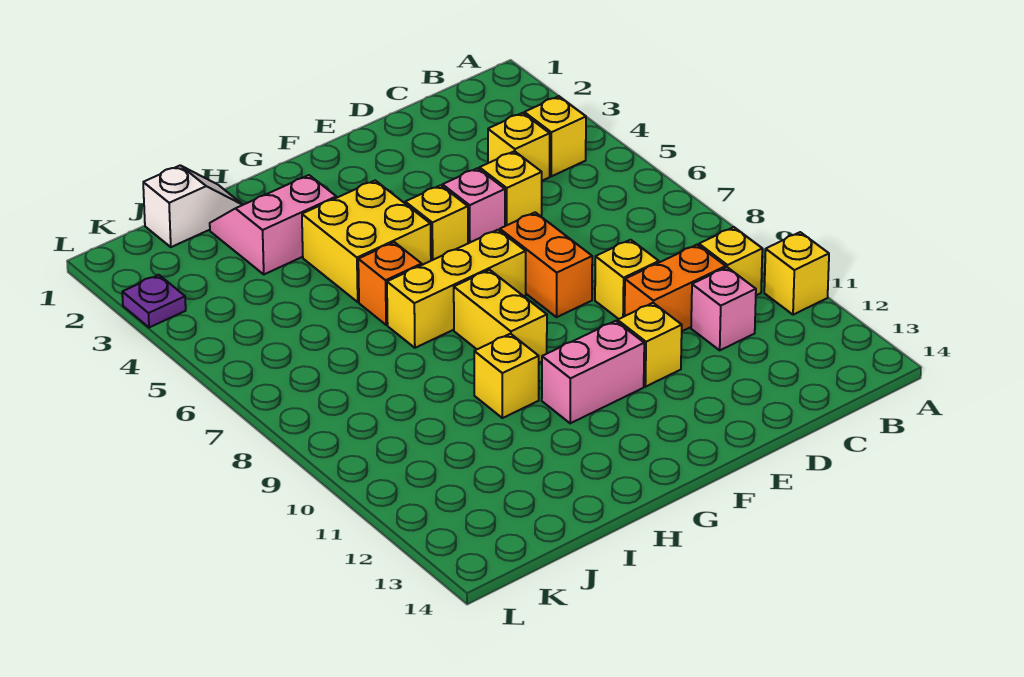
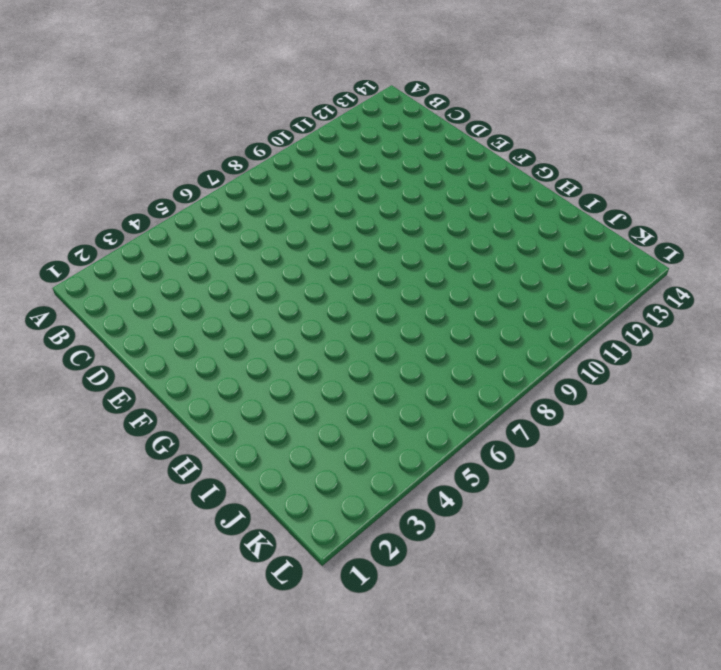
none -> yellow brick A11 level 1
none -> yellow brick B4 level 1
none -> yellow brick B10 level 1

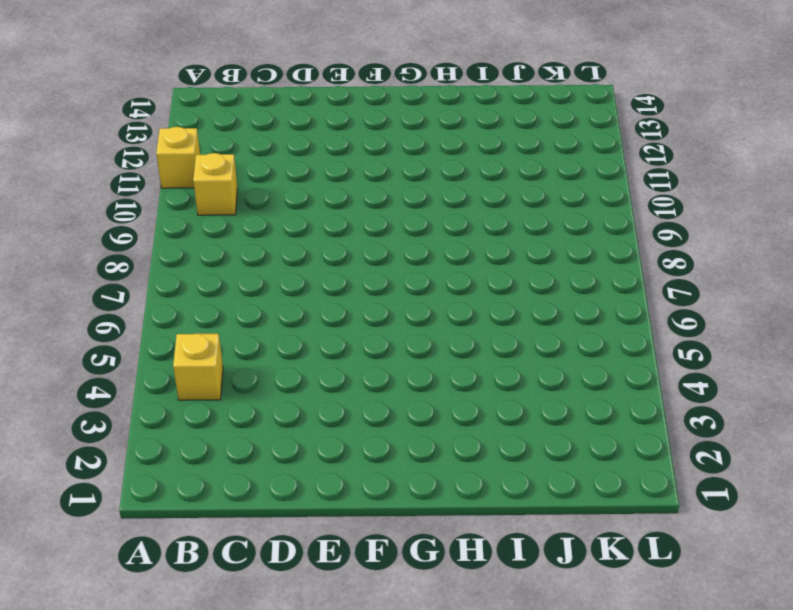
none -> yellow brick C4 level 1
none -> orange brick C10:D10 level 1
none -> pink brick C11 level 1

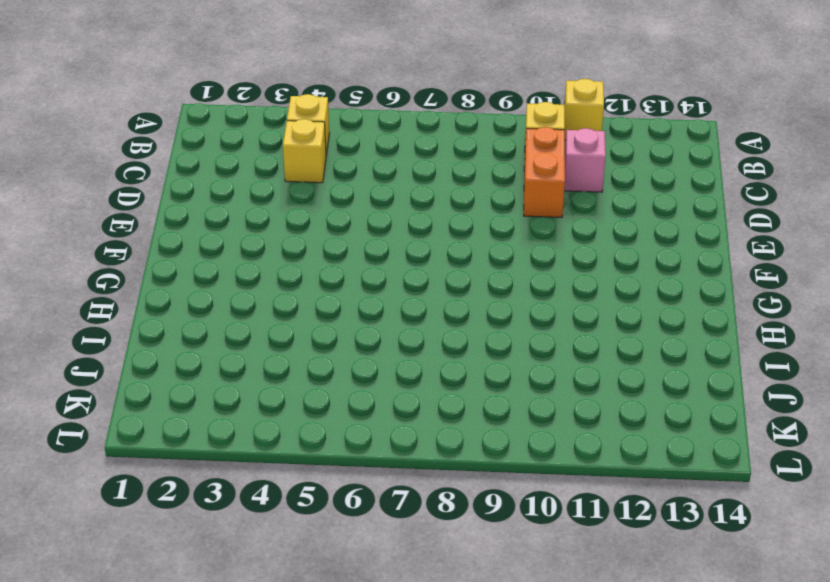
none -> yellow brick D5 level 1
none -> yellow brick D9 level 1
none -> pink brick E5 level 1

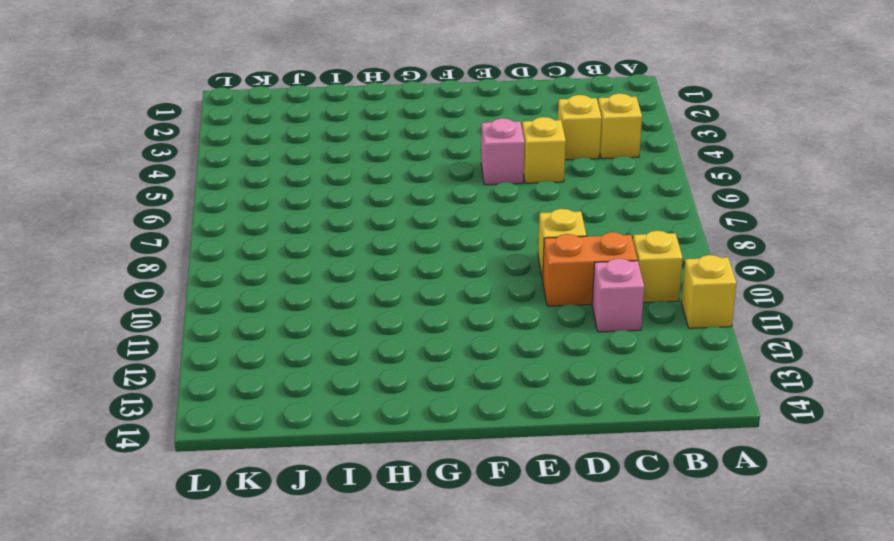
none -> orange brick E7:E8 level 1
none -> yellow brick E11 level 1
none -> yellow brick F5 level 1

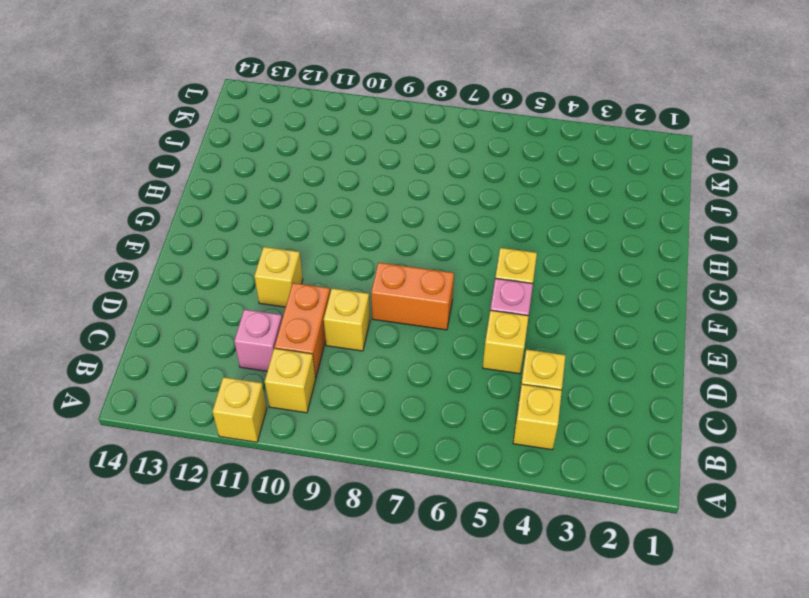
none -> yellow brick F7:H7 level 1
none -> pink brick F11:G11 level 1
none -> yellow brick G4:H5 level 1

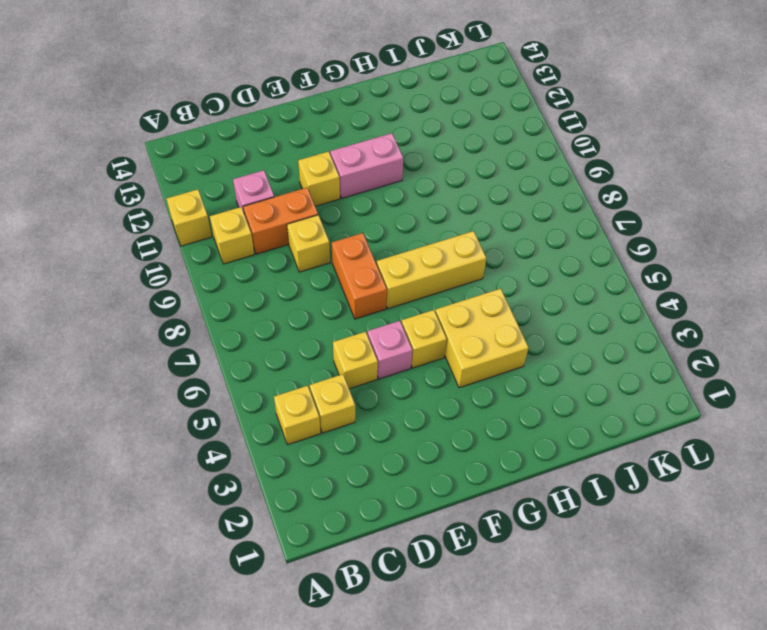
none -> yellow brick G8:G9 level 1
none -> pink slope H2:I3 level 1 top 3
none -> orange brick H6 level 1

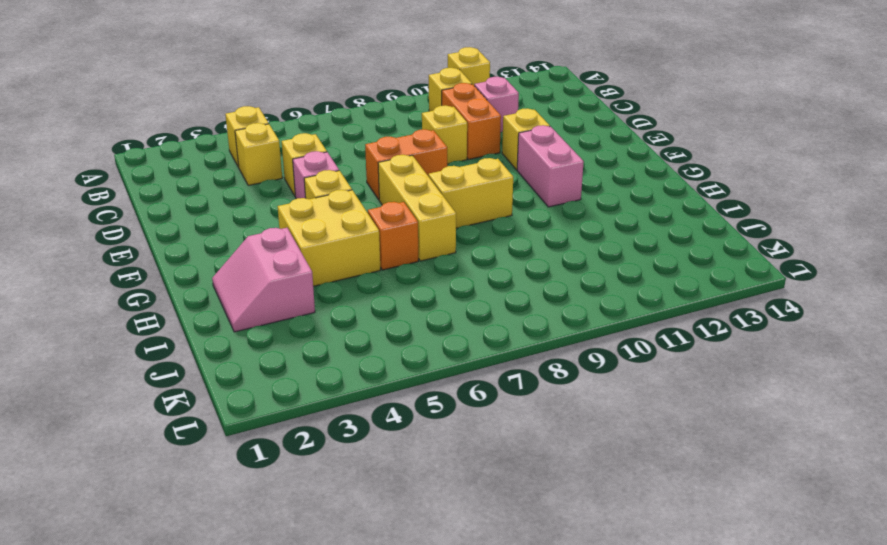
none -> yellow brick H10 level 1
none -> white slope I1:J1 level 1 top J
none -> purple plate L3 level 1

